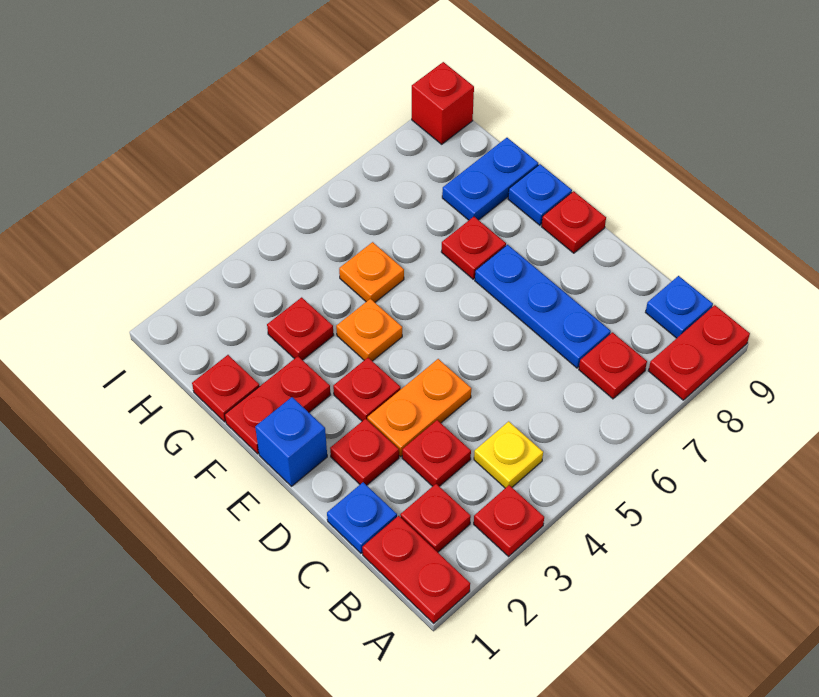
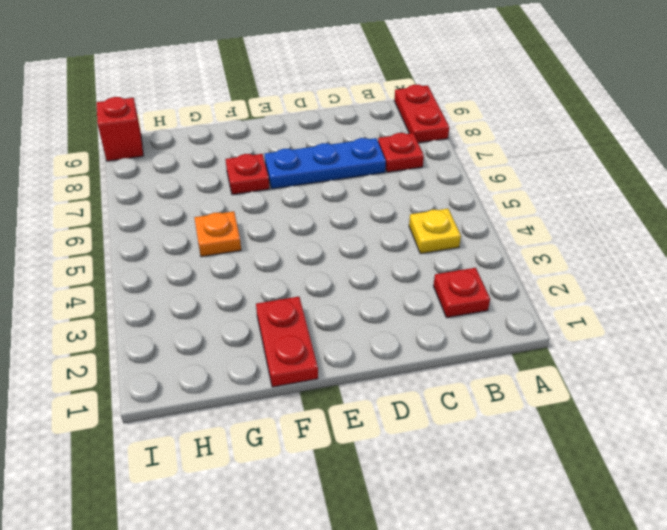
none -> red plate A1:B1 level 1
none -> red plate A3 level 1
none -> blue plate B9 level 1

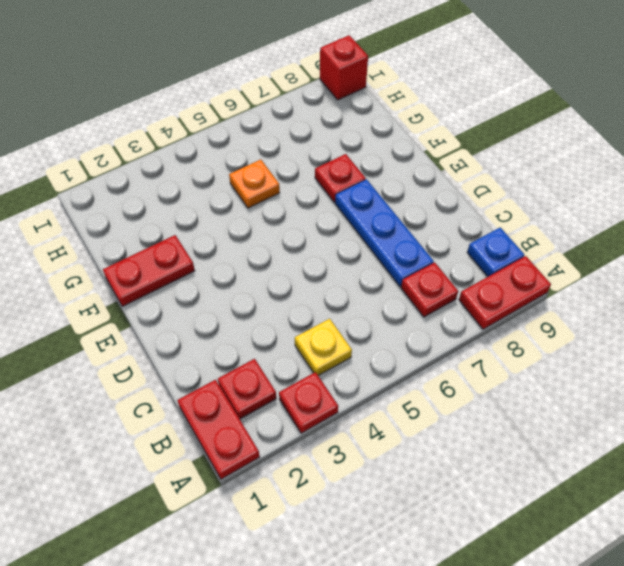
none -> blue plate C1 level 1
none -> red plate C3 level 1
none -> red plate D2 level 1

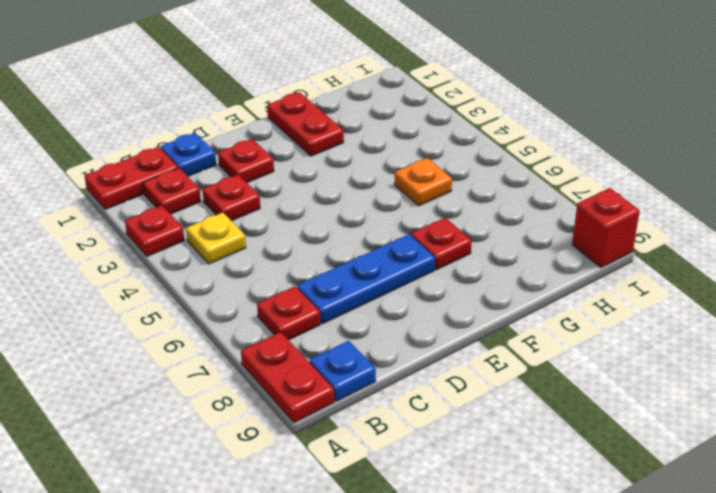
none -> orange plate D3:D4 level 1
none -> blue brick E1 level 1
none -> red plate E3 level 1

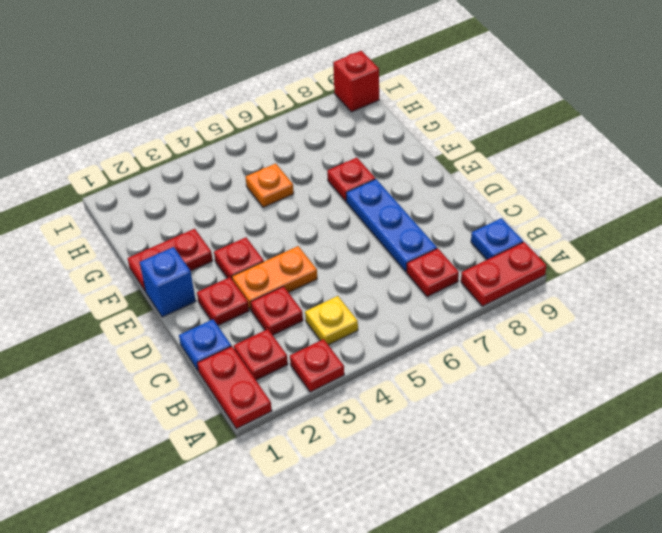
none -> red plate E9 level 1
none -> orange plate F4 level 1
none -> blue plate F9 level 1

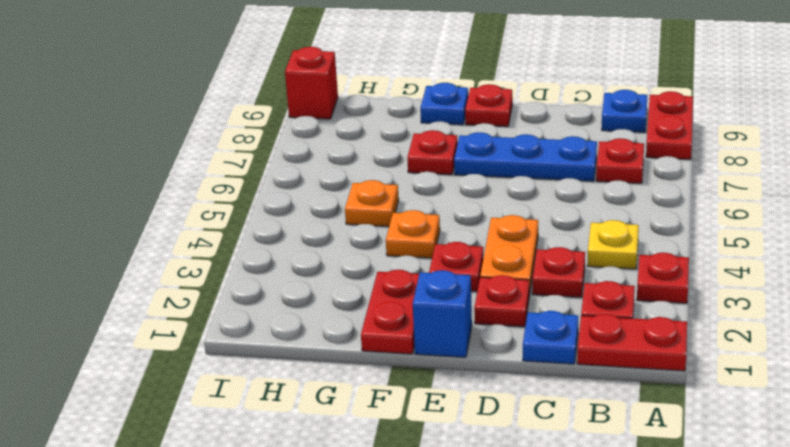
none -> red plate G1 level 1
none -> red plate G3 level 1
none -> blue plate G8:G9 level 1

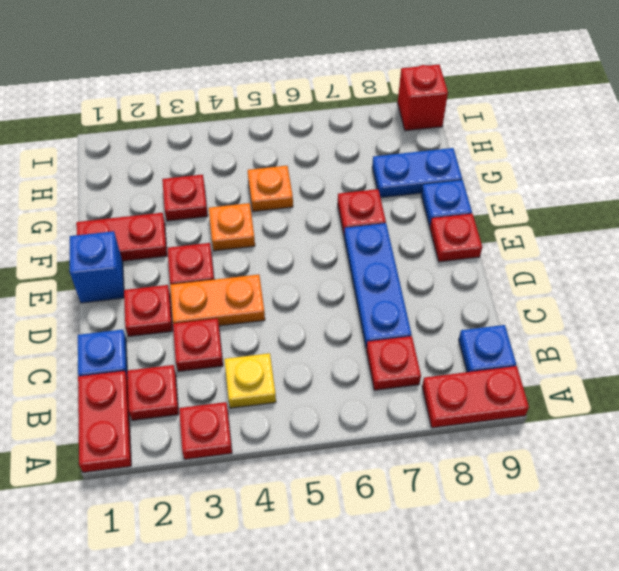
none -> red plate G1 level 1

